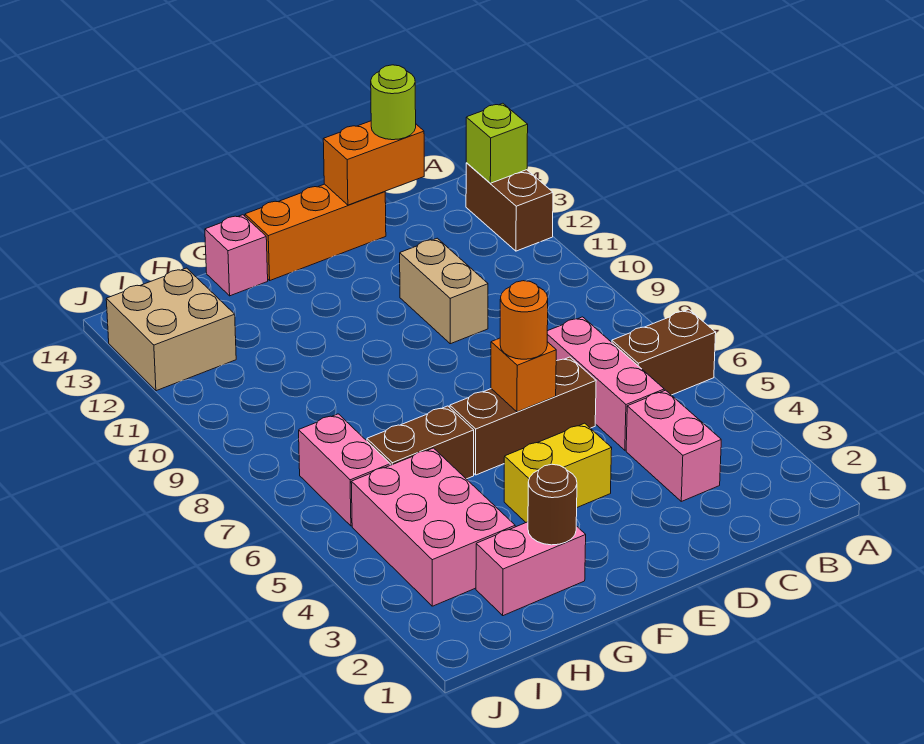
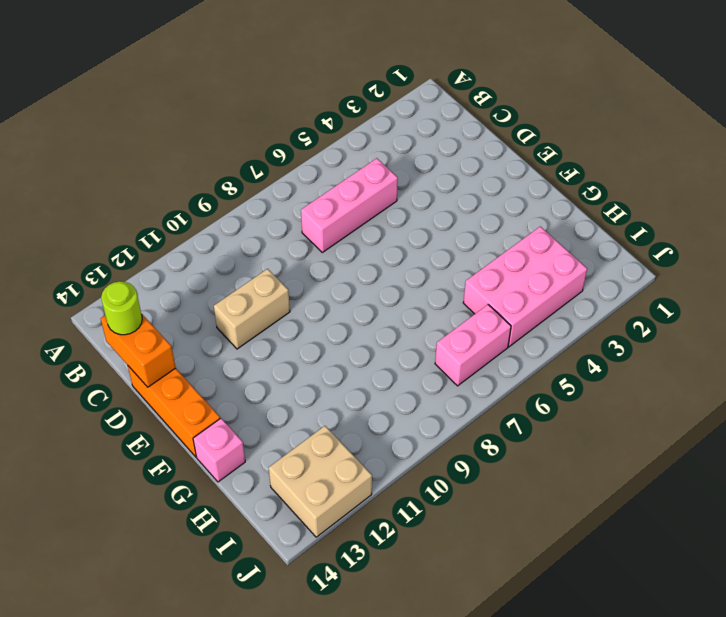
none -> brown brick A6:B6 level 1
none -> brown brick A12:A13 level 1
none -> pink brick C3:C4 level 1

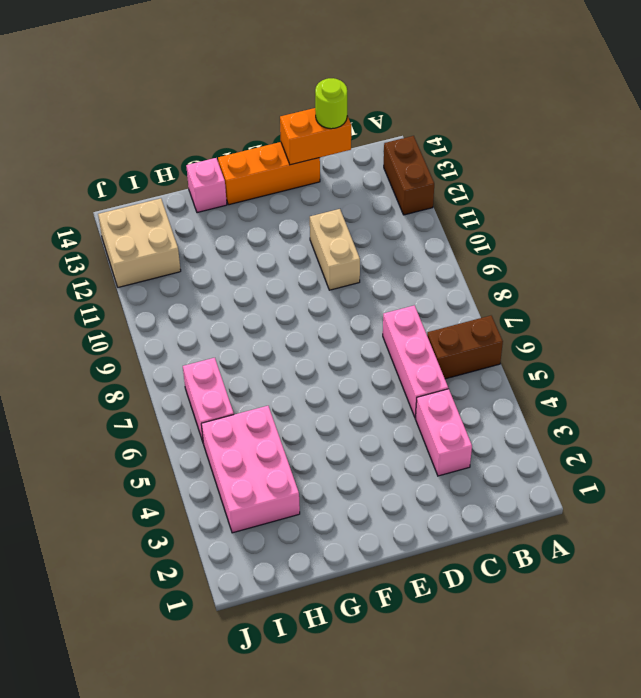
none -> brown brick D6:F6 level 1
none -> yellow brick E4:F4 level 1
none -> pink brick G2:H2 level 1

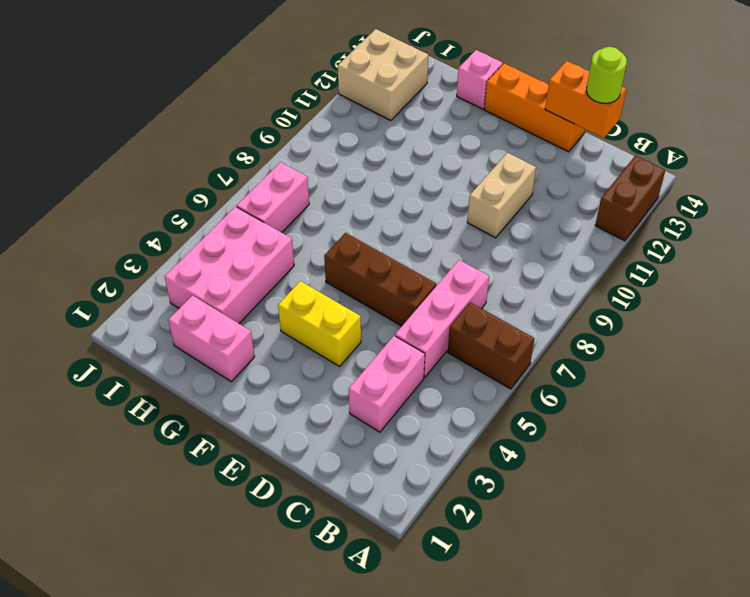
none -> brown brick G6:H6 level 1
none -> lime brick A13 level 2
none -> orange brick E6 level 2

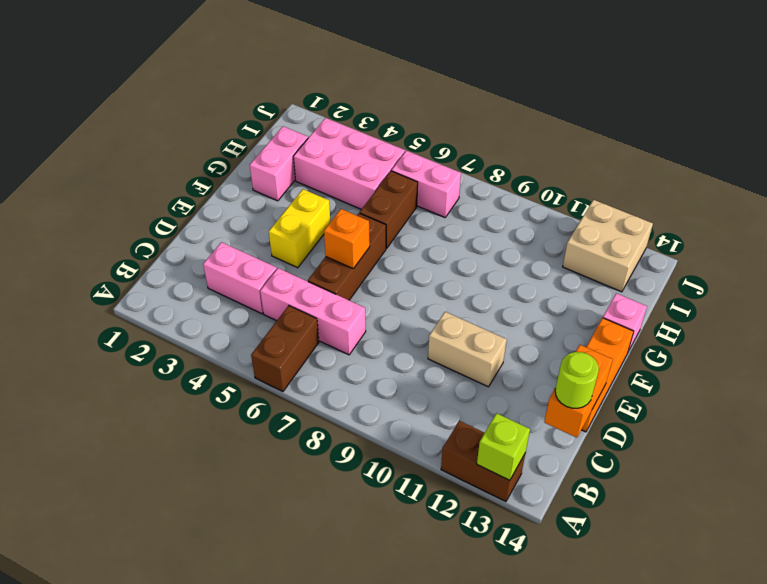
none -> brown round brick G2 level 2
none -> orange round brick E6 level 3

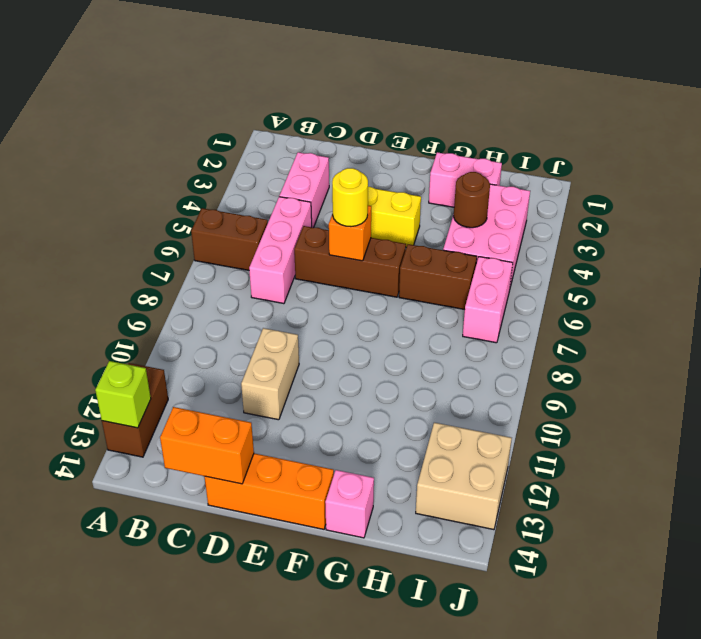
yellow round brick E6 level 3 -> orange round brick E6 level 3
brown round brick H4 level 2 -> brown round brick G2 level 2
none -> lime round brick C14 level 3

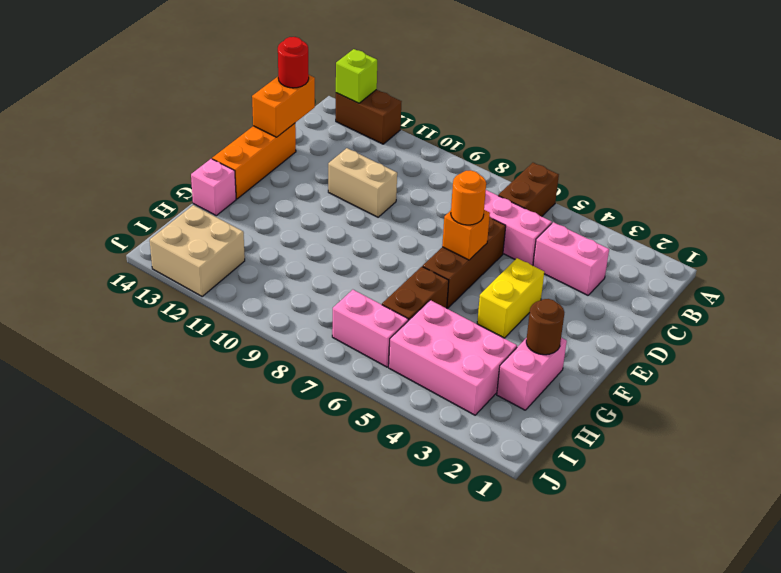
red round brick C14 level 3 -> lime round brick C14 level 3

